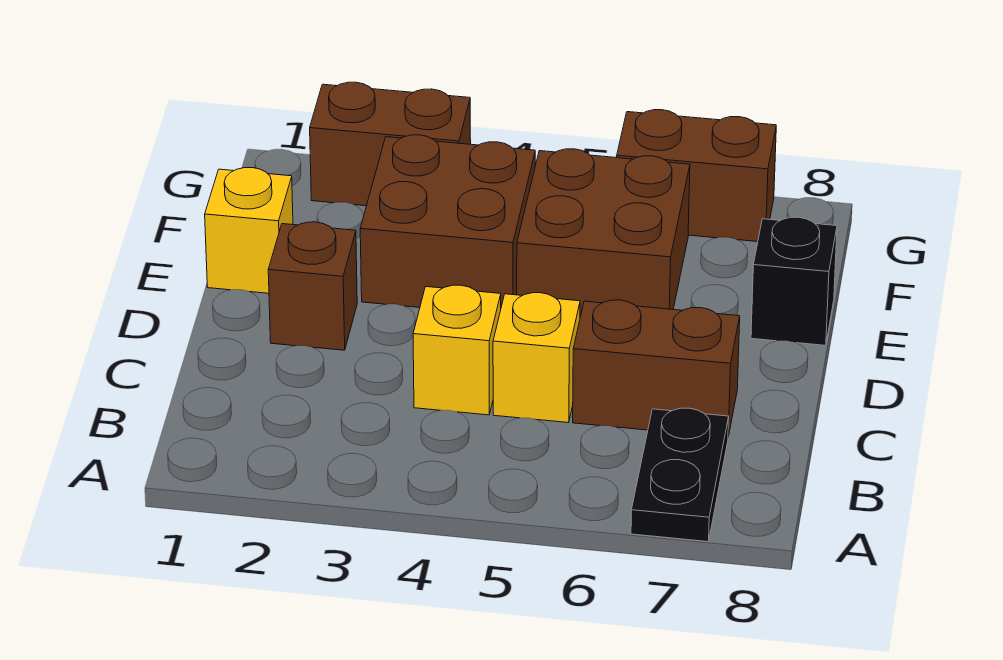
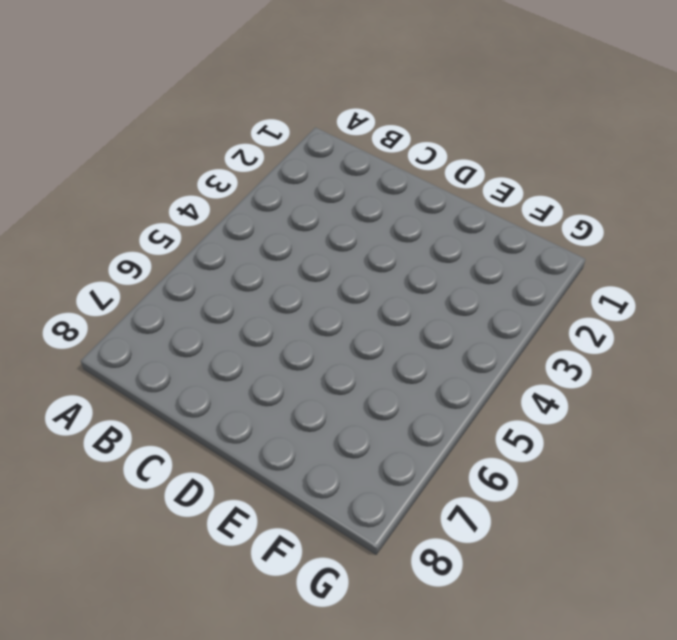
none -> black plate A7:B7 level 1
none -> yellow brick C4 level 1

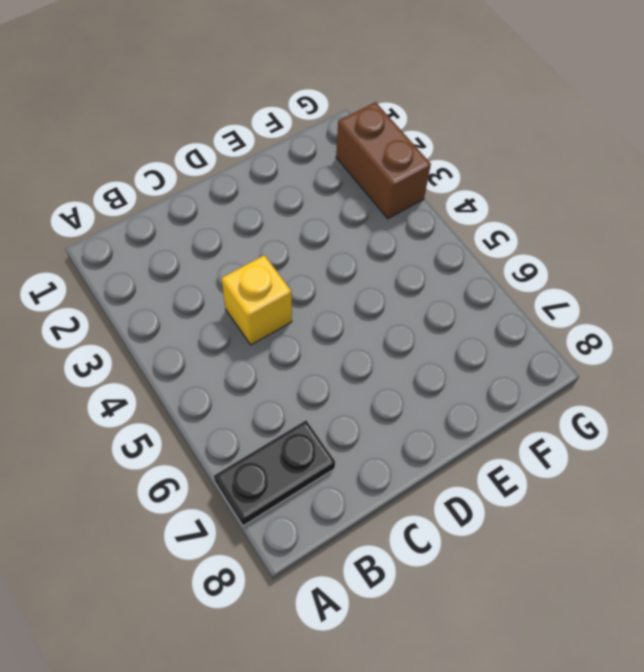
none -> yellow brick C5 level 1
none -> brown brick C6:C7 level 1

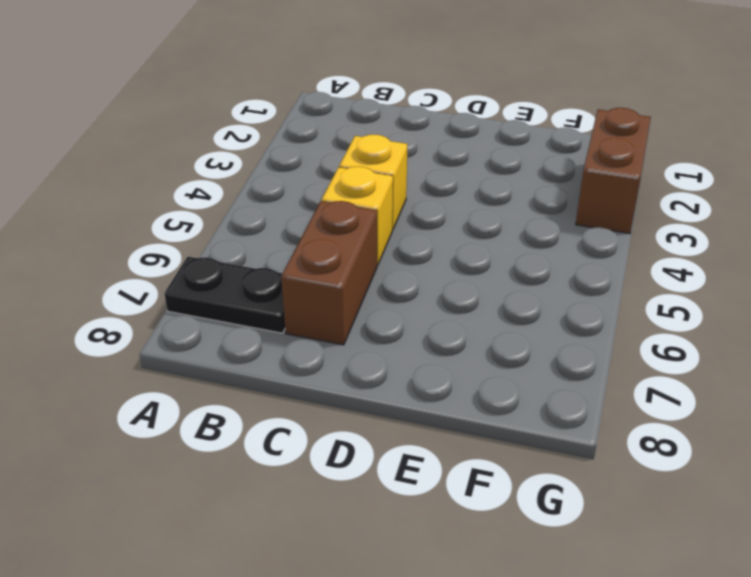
none -> brown brick D2 level 1
none -> yellow brick E1 level 1

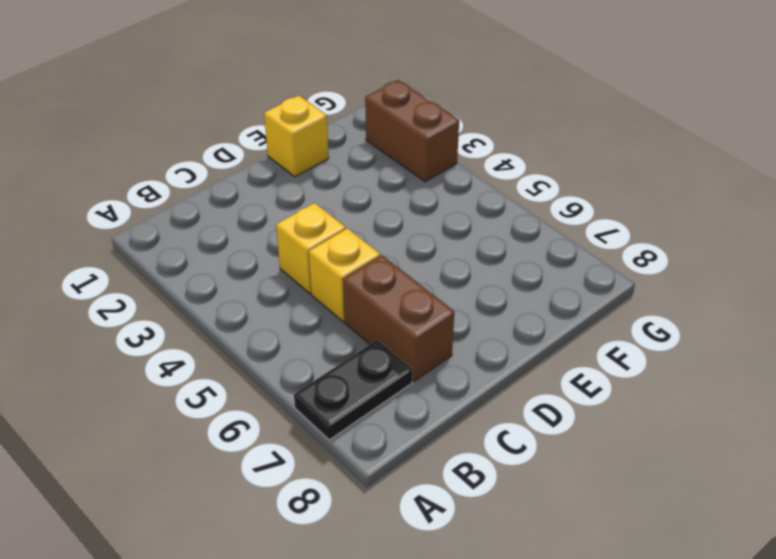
none -> brown brick D2 level 1
none -> brown brick E3:F4 level 1

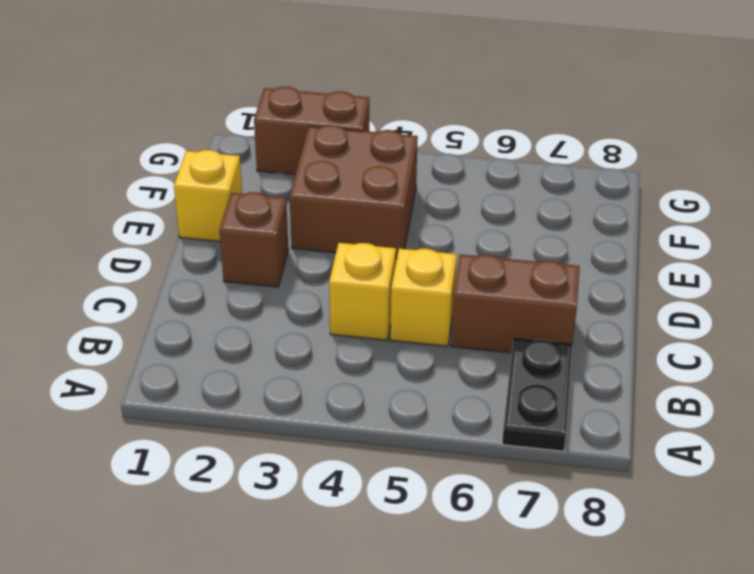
none -> brown brick E5:F6 level 1
none -> black brick E8 level 1

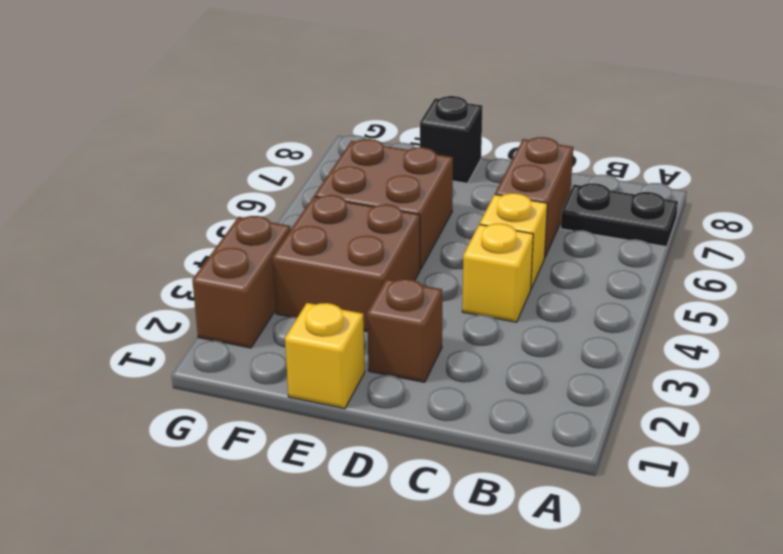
none -> brown brick G6:G7 level 1

